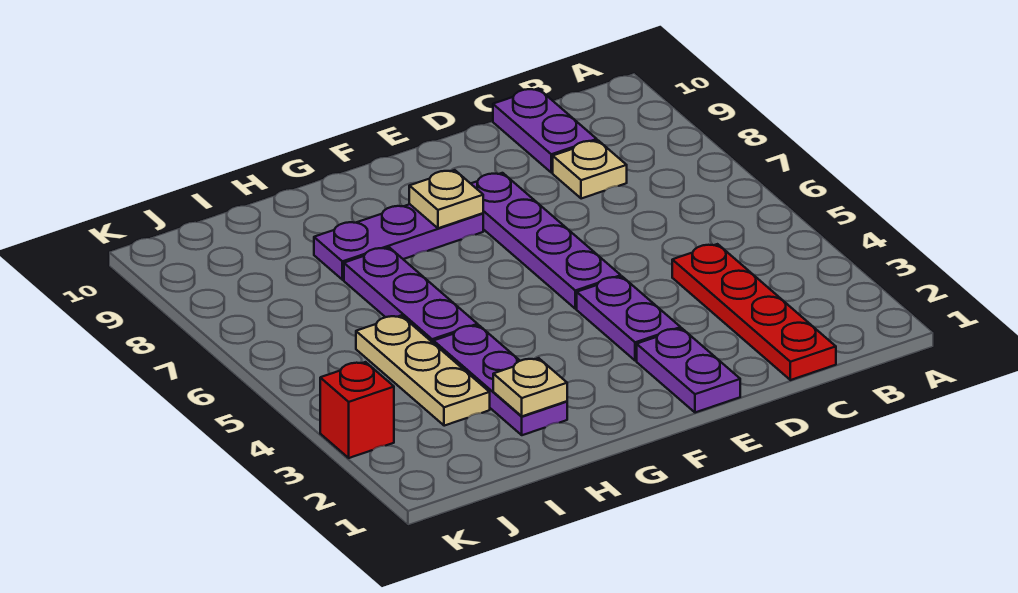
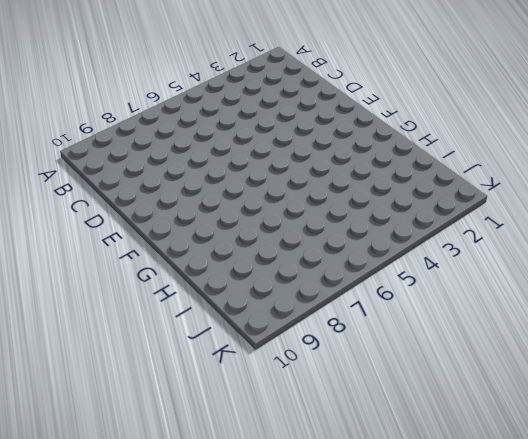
none -> red plate C1:C4 level 1
none -> tan plate C8 level 1
none -> purple plate C9:C10 level 1

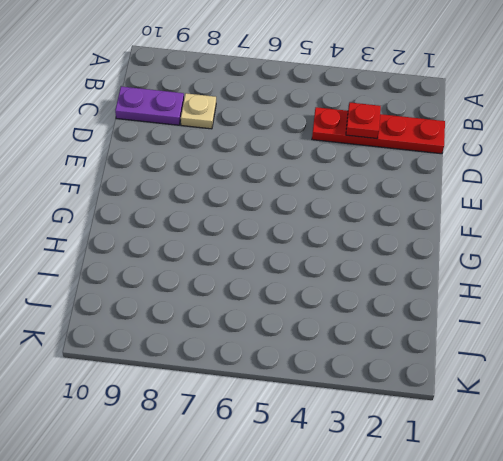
red plate C3 level 2 -> none
none -> purple plate E1:E2 level 1
none -> purple plate E3:E4 level 1
none -> purple plate E5:E8 level 1

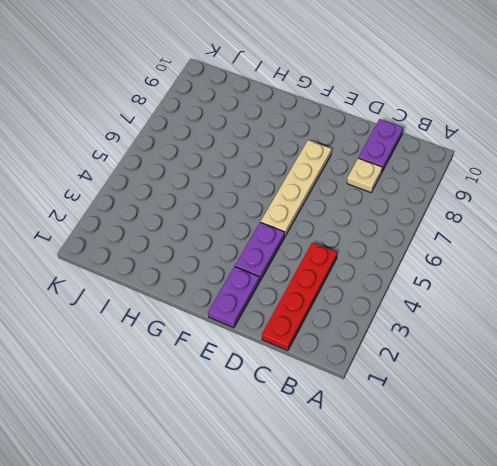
tan plate E5:E8 level 1 -> purple plate E5:E8 level 1
none -> purple plate F8:H8 level 1
none -> purple plate H2:H4 level 1
none -> purple plate H5:H7 level 1

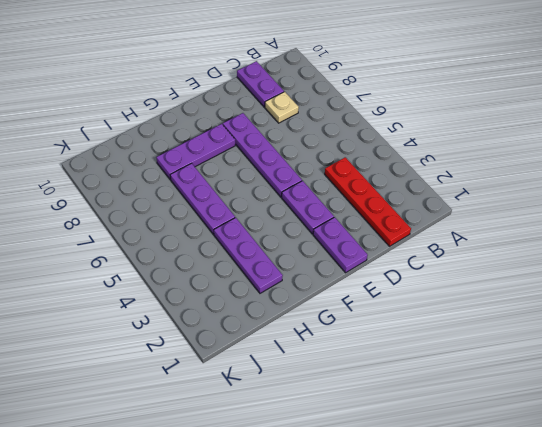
none -> tan plate I3:I5 level 1
none -> red brick K3 level 1
none -> tan plate F8 level 2

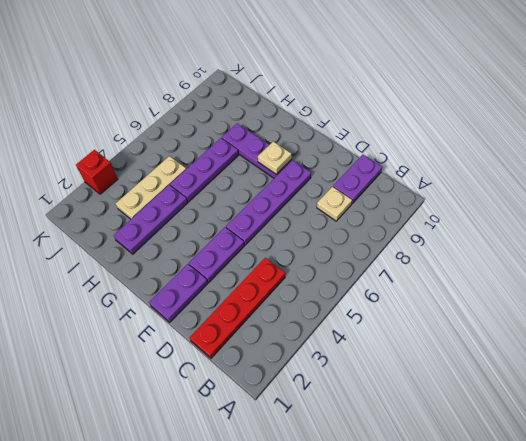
none -> tan plate H2 level 2

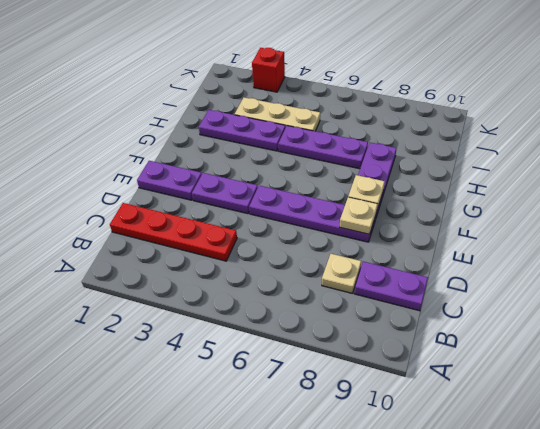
tan plate E8 level 2 -> tan plate H2 level 2

